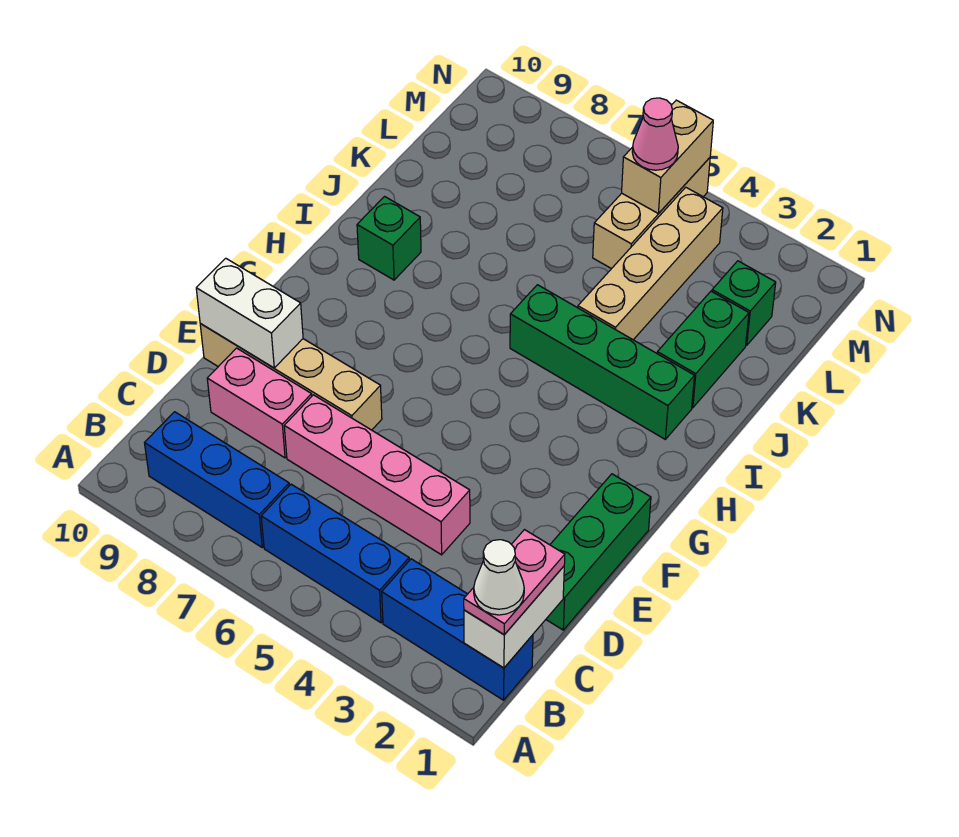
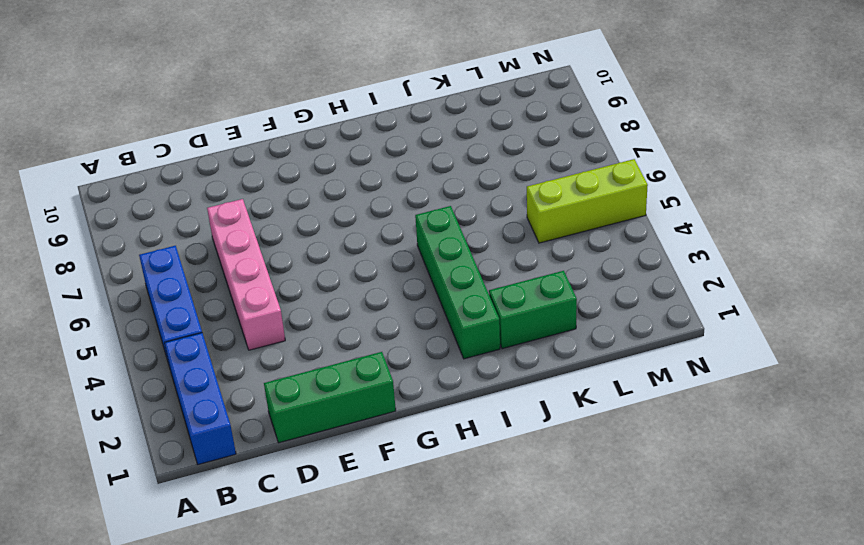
lime brick L5:N5 level 1 -> tan brick L5:N5 level 1
none -> blue brick B7:B9 level 1
none -> pink brick D8:D9 level 1
none -> tan brick E7:E10 level 1

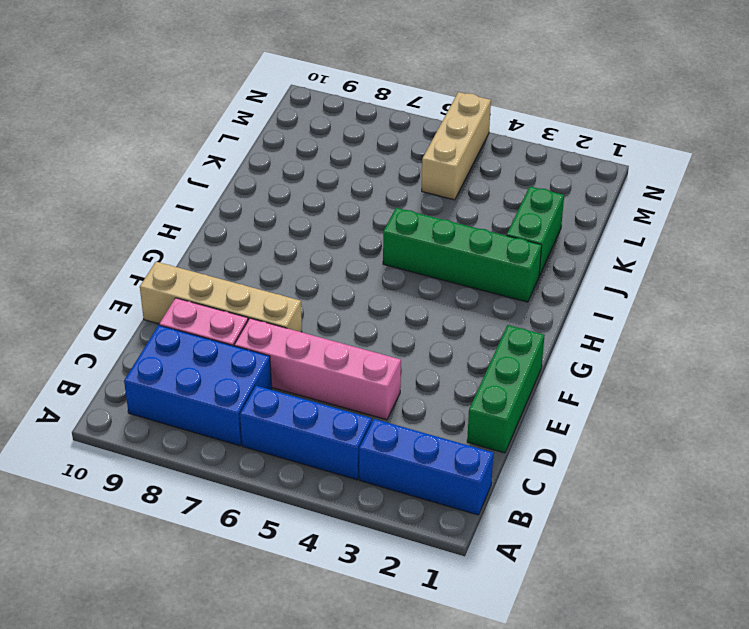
blue brick B7:C9 level 1 -> blue brick B7:B9 level 1
none -> green brick I9 level 1
none -> tan brick J4:M4 level 1
none -> green brick L2 level 1

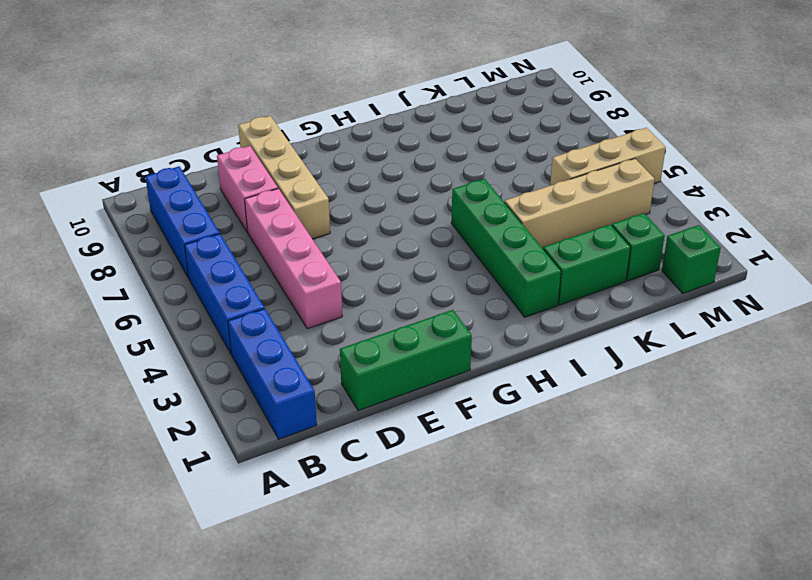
green brick M1 level 1 -> green brick I9 level 1
none -> white brick B1:C1 level 2
none -> white brick E9:E10 level 2
none -> tan brick M5:N5 level 2

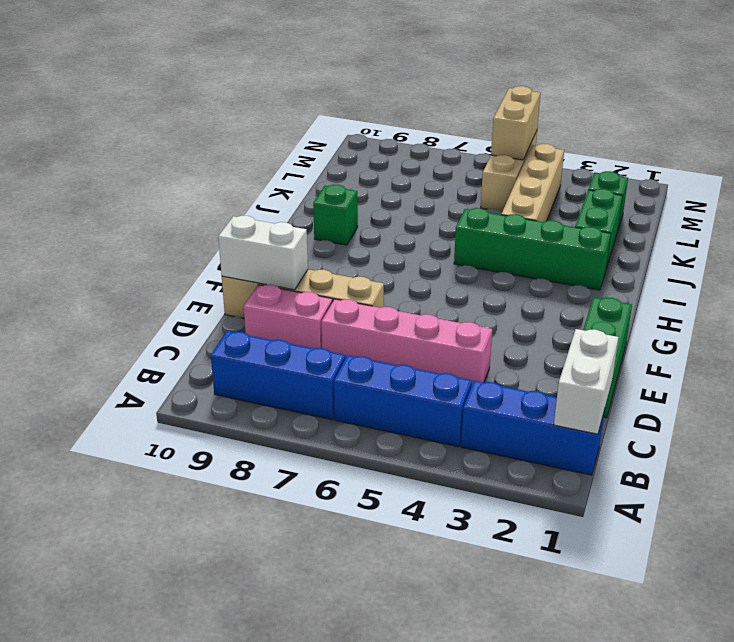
none -> pink plate B1:C1 level 3
none -> pink cone M5 level 3
none -> white cone B1 level 4

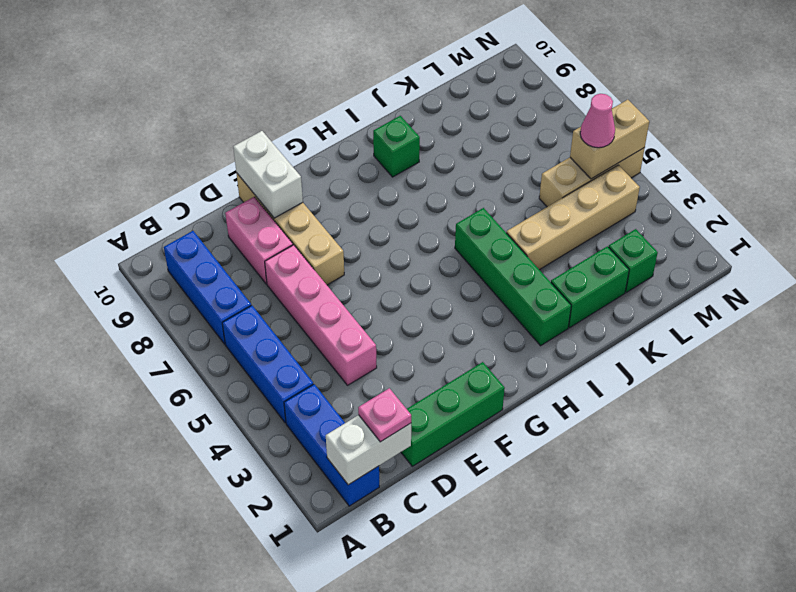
pink plate C1 level 3 -> pink plate B1:C1 level 3
none -> white cone B1 level 4

